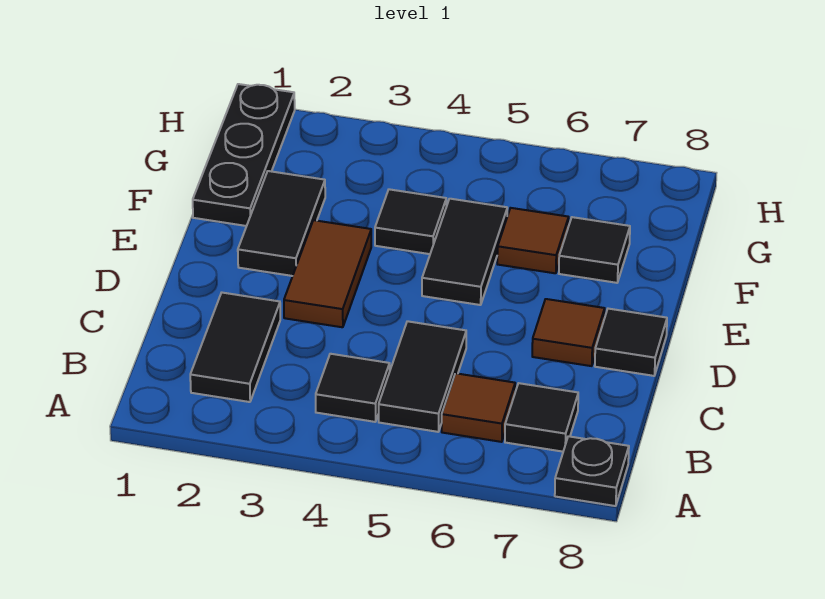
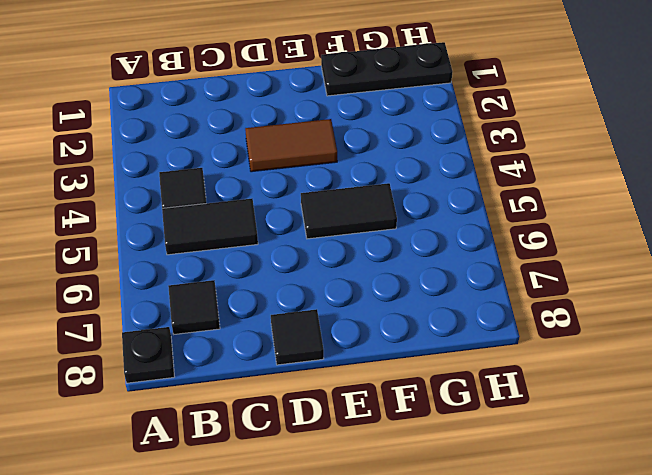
none -> black tile B2:C2 level 1
none -> brown tile B6 level 1
none -> brown tile D7 level 1

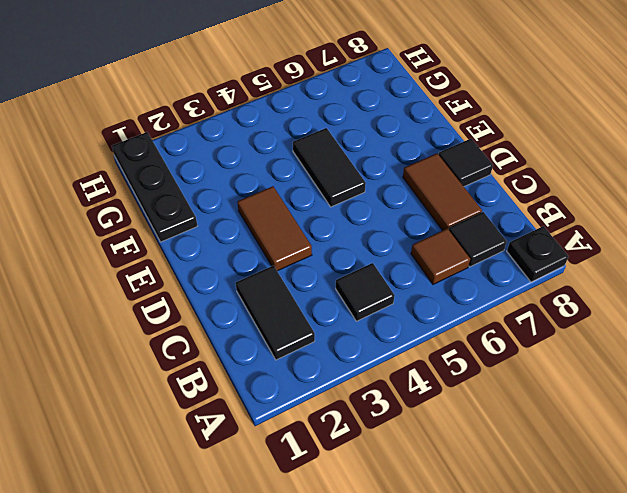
brown tile C7:D7 level 1 -> brown tile D7 level 1
none -> black tile B5:C5 level 1
none -> black tile E2:F2 level 1
none -> black tile F4 level 1

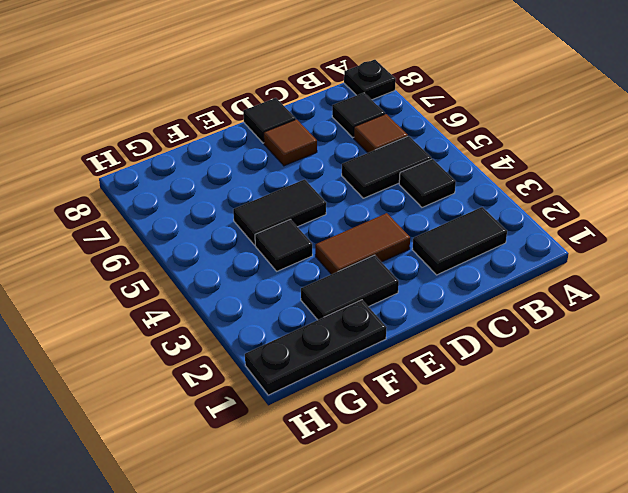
none -> brown tile F6 level 1
none -> black tile F7 level 1

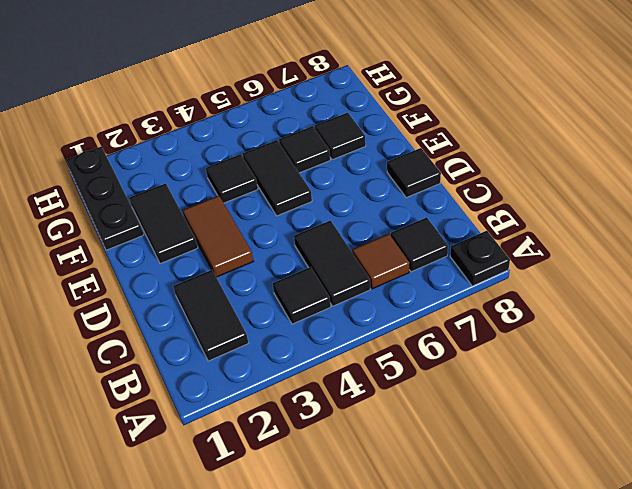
black tile F6 level 1 -> brown tile F6 level 1
none -> brown tile D7 level 1

